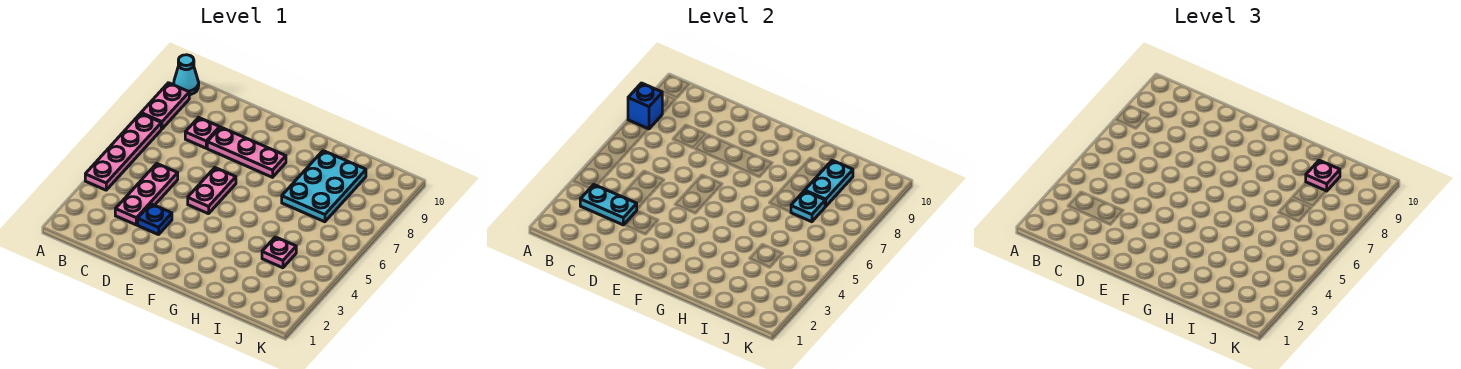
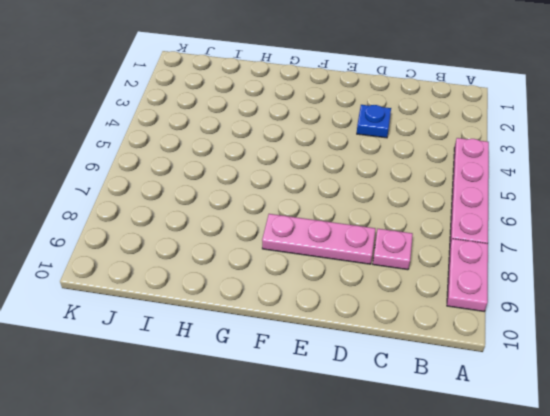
none -> cyan cone A10 level 1
none -> pink plate C3:C5 level 1
none -> pink plate E5:E6 level 1

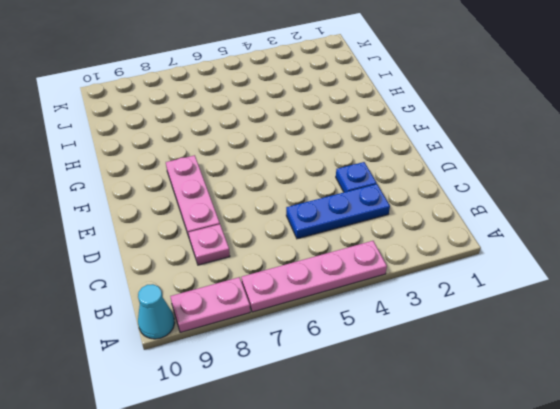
blue plate C3:C5 level 1 -> pink plate C3:C5 level 1
none -> pink plate E5:E6 level 1
none -> cyan plate H7:I9 level 1
none -> pink plate I4 level 1

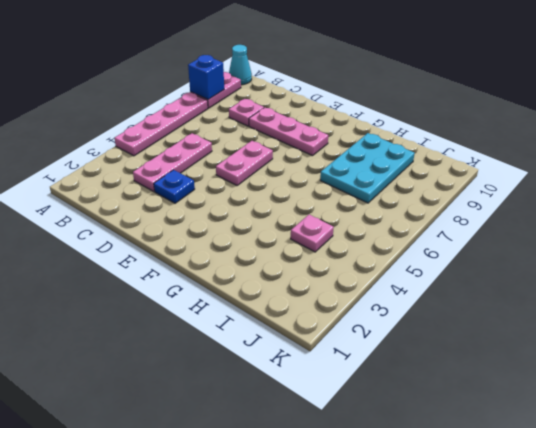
none -> cyan plate B3:C3 level 2
none -> cyan plate I7 level 2
none -> cyan plate I8:I9 level 2

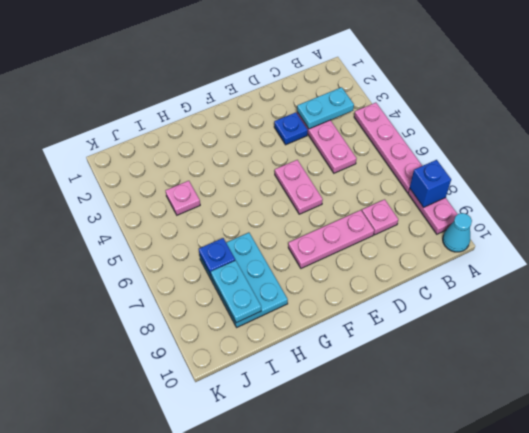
blue plate I7 level 2 -> cyan plate I7 level 2
none -> pink plate I9 level 3

